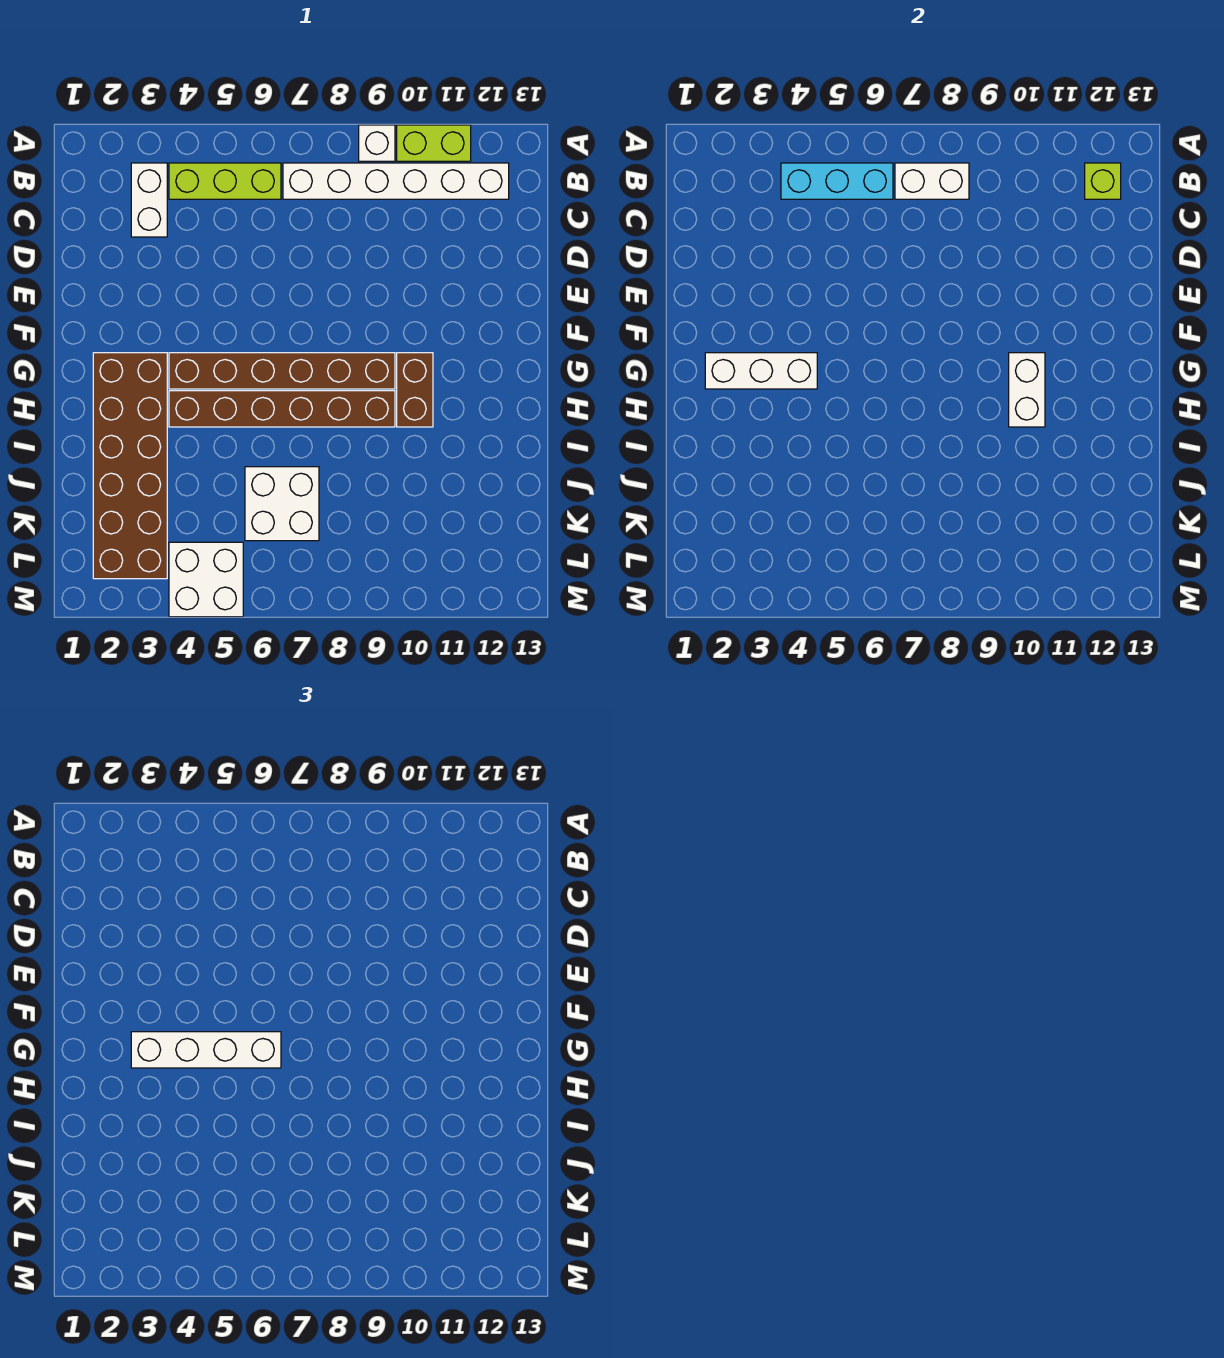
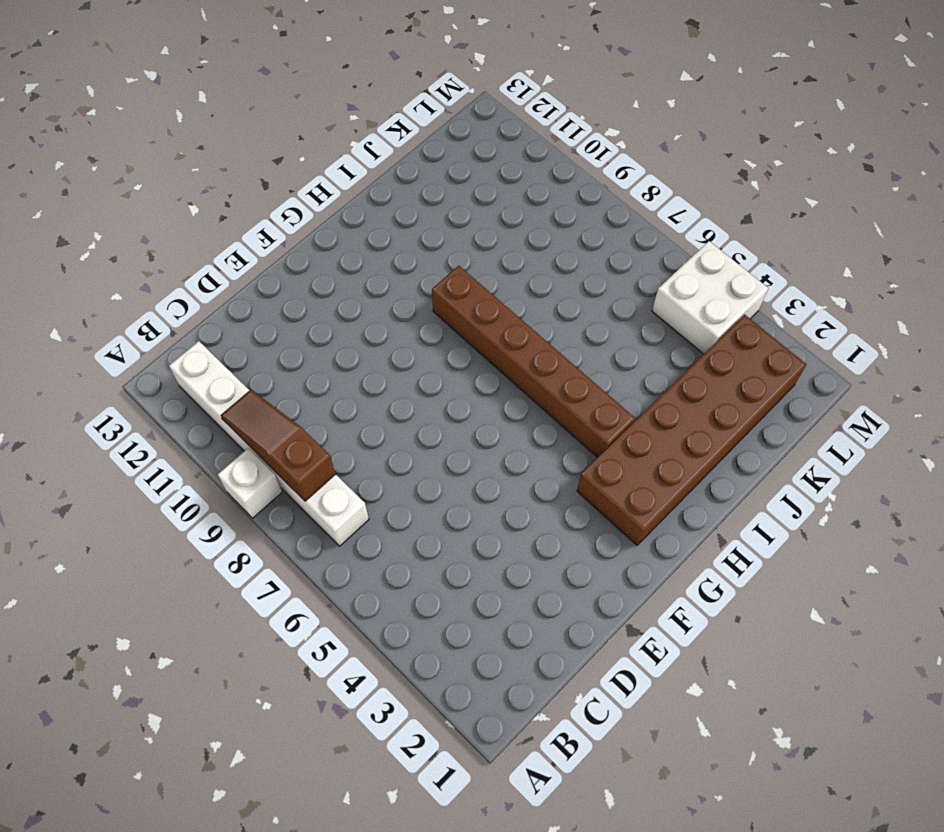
brown slope B8:B10 level 2 top 8 -> white brick B7:B8 level 2
none -> lime brick A10:A11 level 1
none -> white brick B3:C3 level 1
none -> lime brick B4:B6 level 1

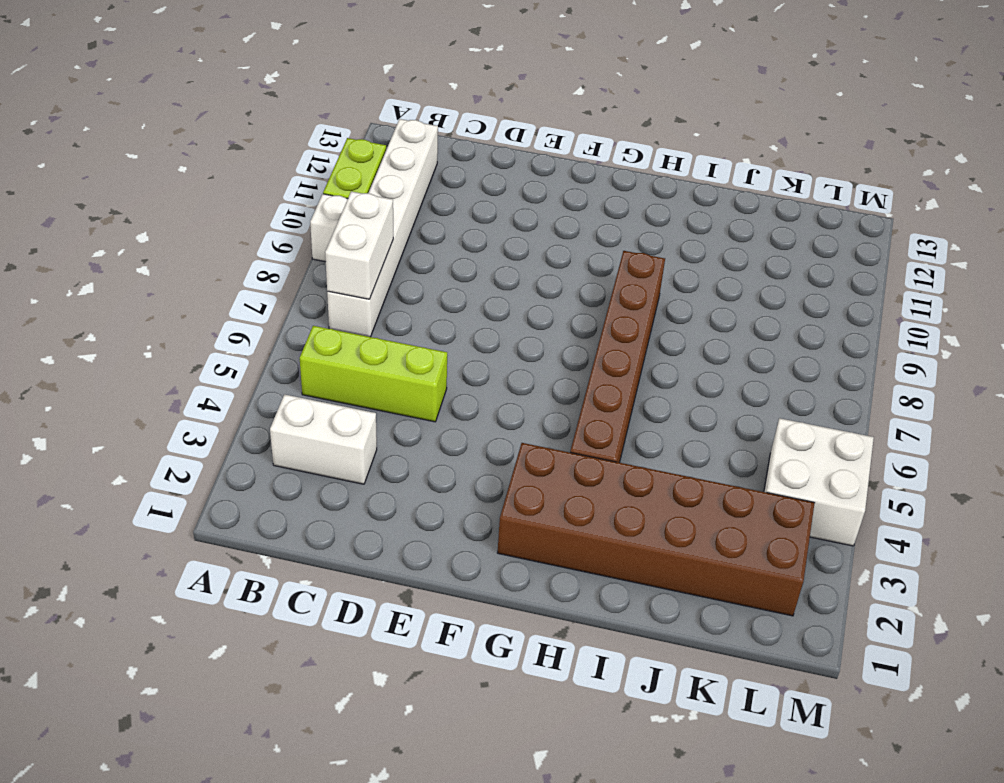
lime brick B5:D5 level 1 -> lime brick B4:B6 level 1
none -> brown brick G4:G9 level 1
none -> brown brick G10:H10 level 1
none -> white brick J6:K7 level 1

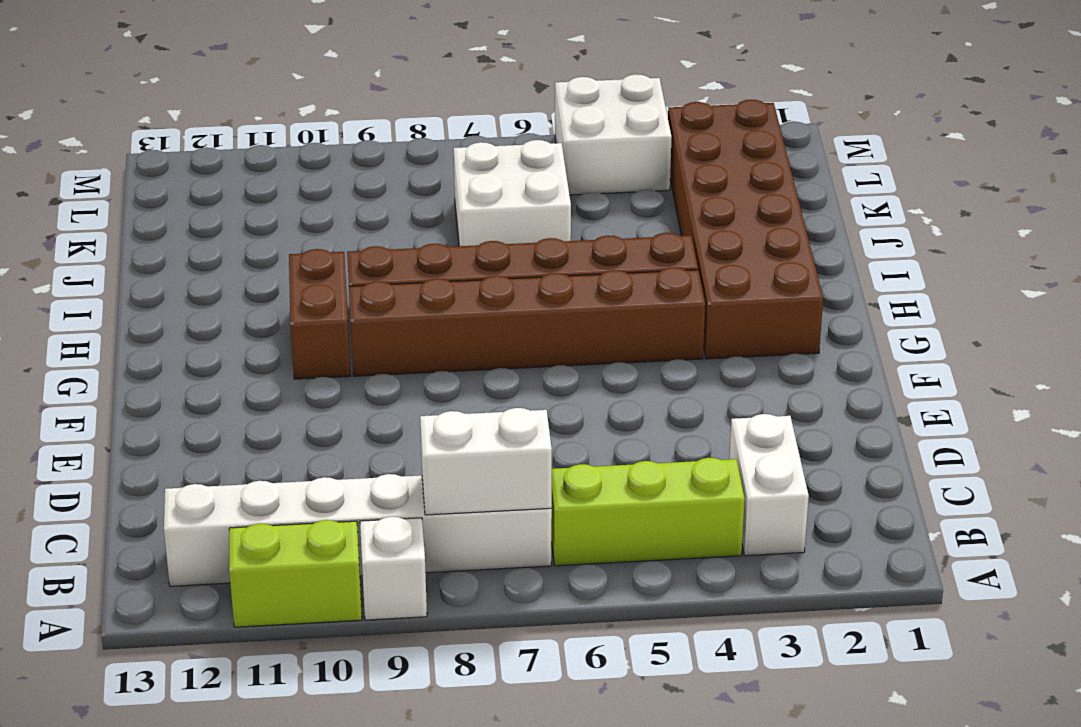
none -> cyan brick B4:B6 level 2
none -> lime brick B12 level 2
none -> white brick G2:G4 level 2

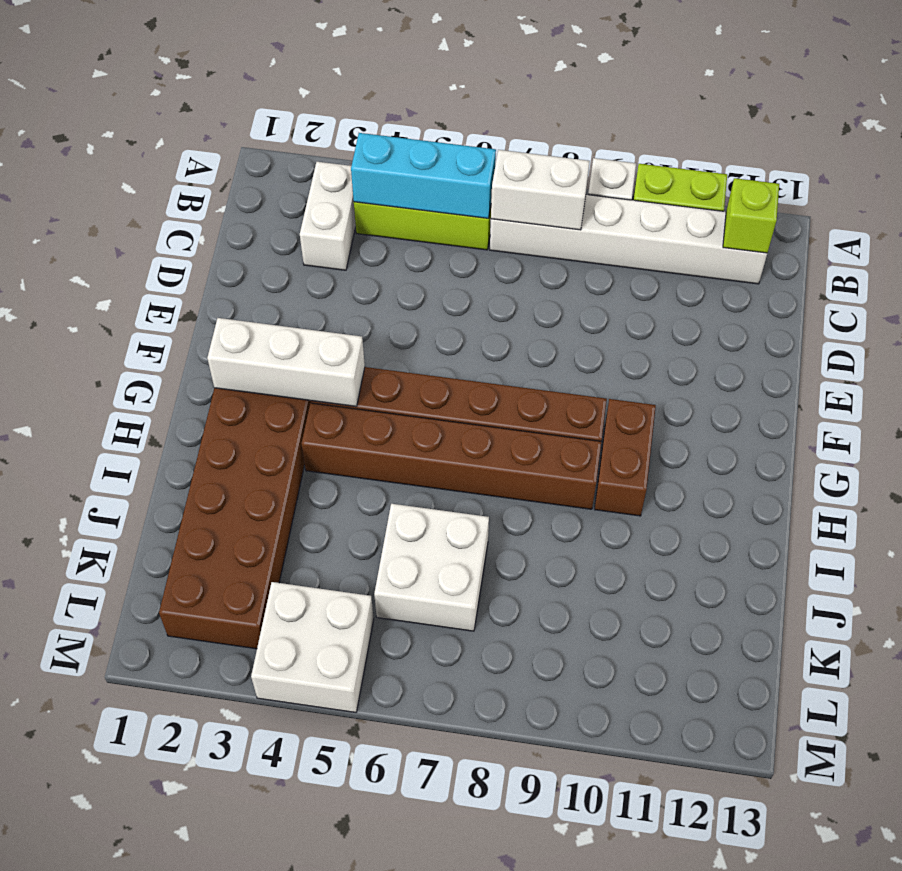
none -> white brick G10:H10 level 2
none -> white brick G3:G6 level 3

